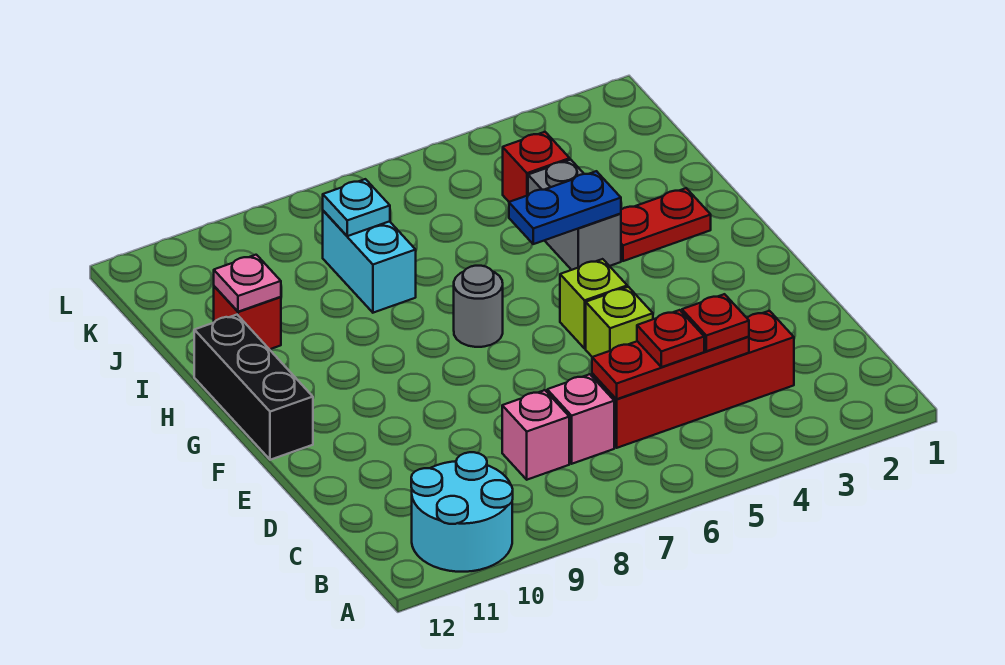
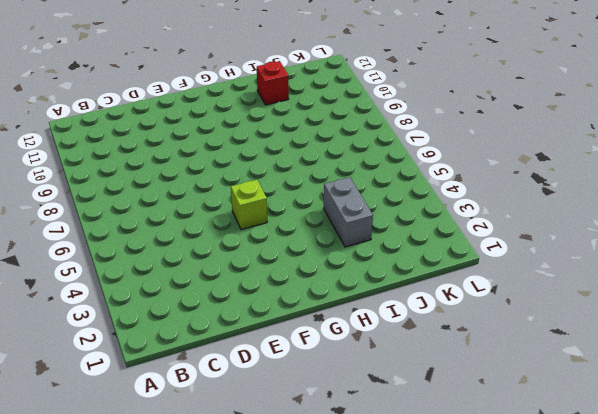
grey brick I3:I4 level 1 -> grey brick H4:I4 level 1
none -> cyan round brick A10:B11 level 1
none -> red brick C3:C6 level 1
none -> pink brick C7 level 1

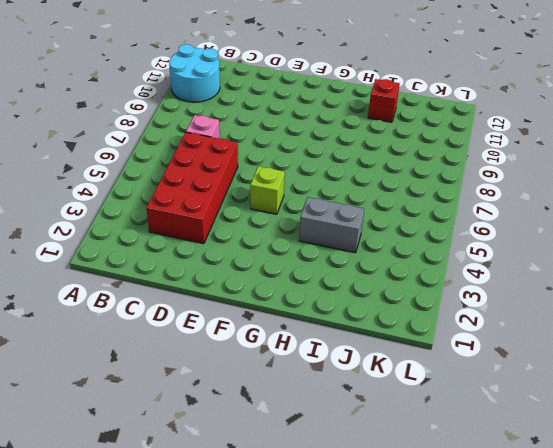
red brick C3:D6 level 1 -> red brick C3:C6 level 1
none -> pink brick C8 level 1
none -> lime brick E5 level 1
none -> black brick F12:H12 level 1

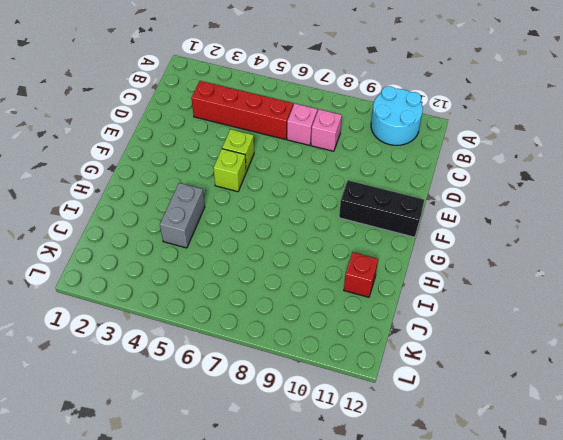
black brick F10:F12 level 1 -> black brick F12:H12 level 1
none -> grey round brick G7 level 1
none -> red plate H2:H3 level 1
none -> cyan brick I8:J8 level 1

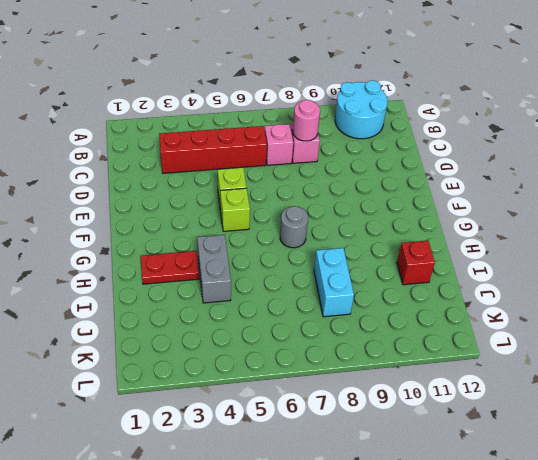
pink round brick C8 level 2 -> none
none -> black brick F12:H12 level 1
none -> red brick J4 level 1
none -> red plate C4:C6 level 2

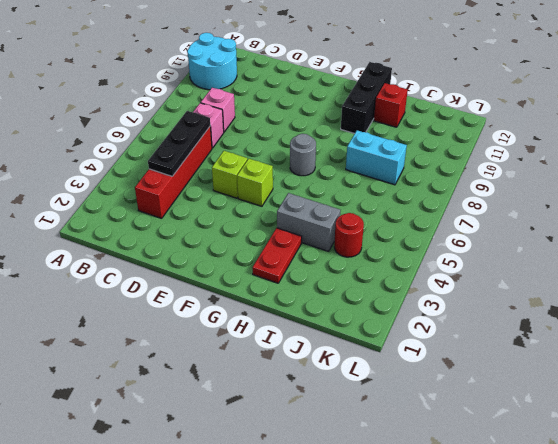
black plate C4:C6 level 2 -> red plate C4:C6 level 2
black brick H10:H12 level 1 -> black brick F12:H12 level 1
red round brick J4 level 1 -> red brick J4 level 1
none -> blue plate H4:H5 level 2
none -> pink plate I11 level 2
none -> cyan plate J8 level 2

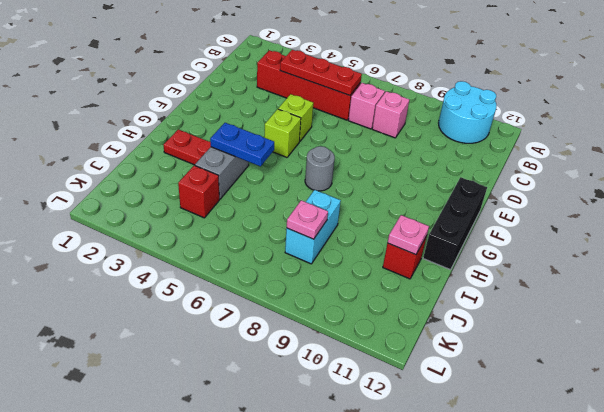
pink plate J8 level 2 -> cyan plate J8 level 2
none -> red plate C4 level 3
none -> red plate C5 level 3

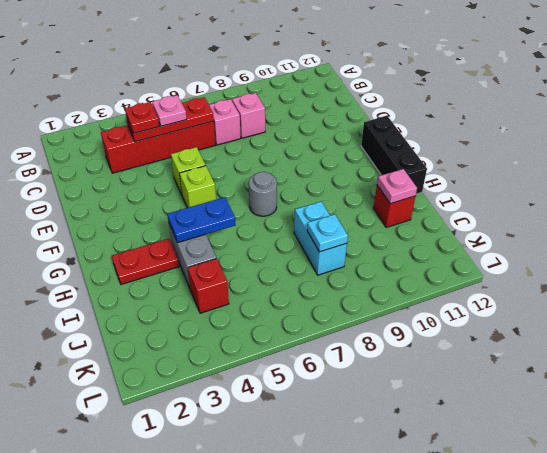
pink plate C5 level 3 -> red plate C5 level 3
none -> cyan round brick A10:B11 level 1

